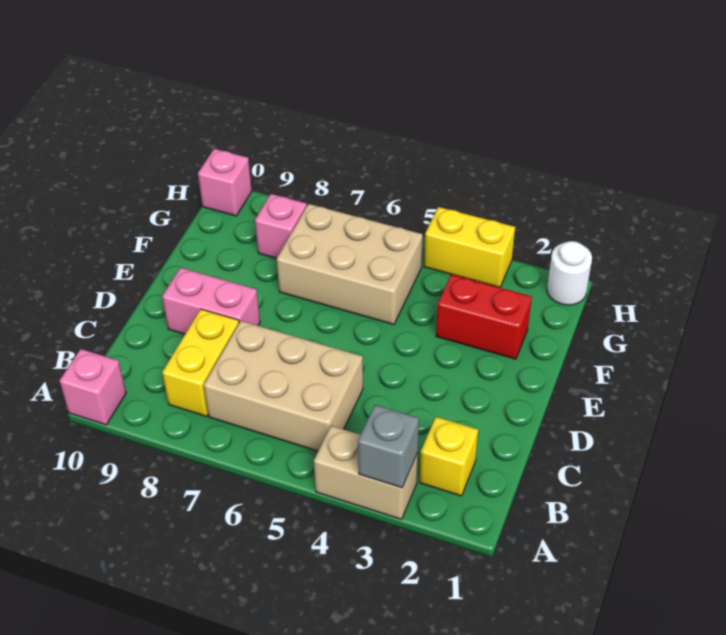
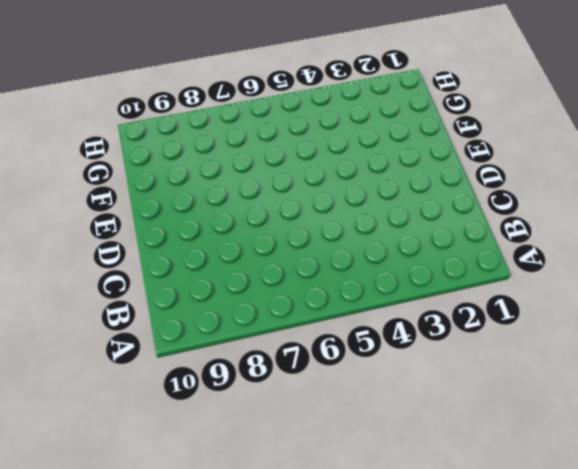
none -> tan brick A3:A4 level 1
none -> pink brick A10 level 1
none -> yellow brick B2 level 1

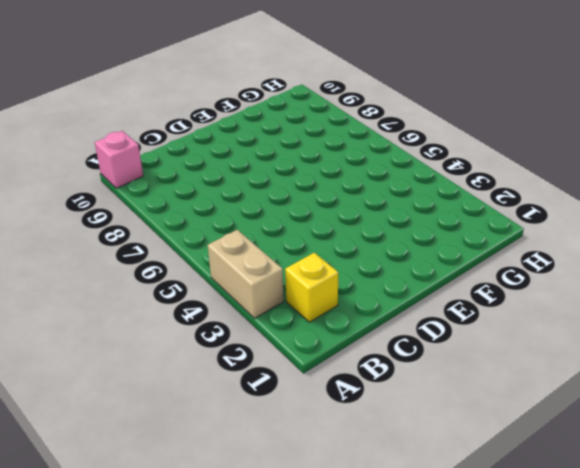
none -> tan brick B5:C7 level 1
none -> yellow brick B8:C8 level 1
none -> pink brick D8:D9 level 1

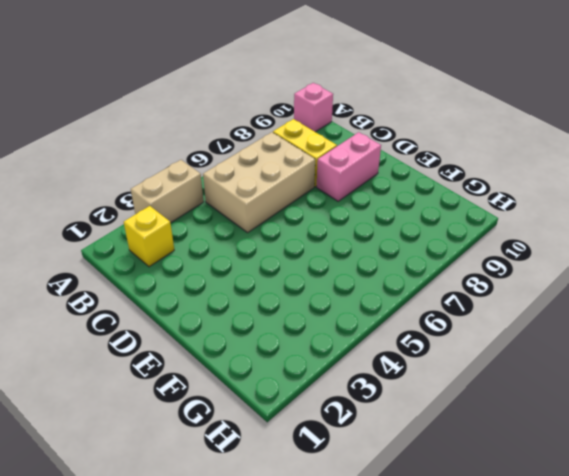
none -> red brick F2:F3 level 1
none -> tan brick F5:G7 level 1
none -> pink brick G8 level 1

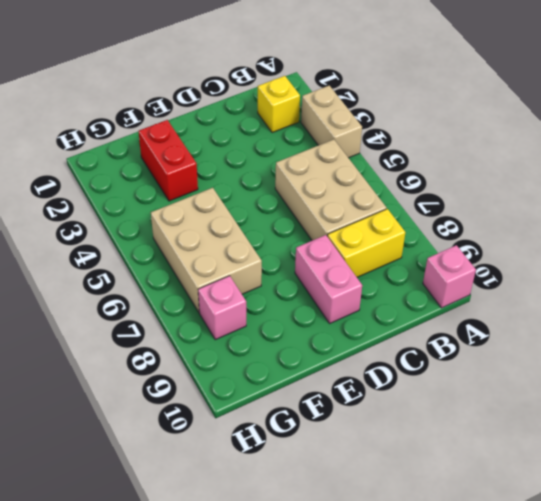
none -> white round brick H1 level 1
none -> yellow brick H3:H4 level 1
none -> pink brick H10 level 1

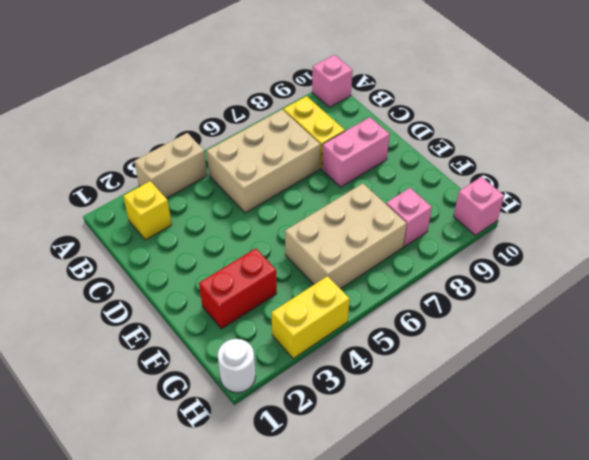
none -> grey brick A3 level 2

